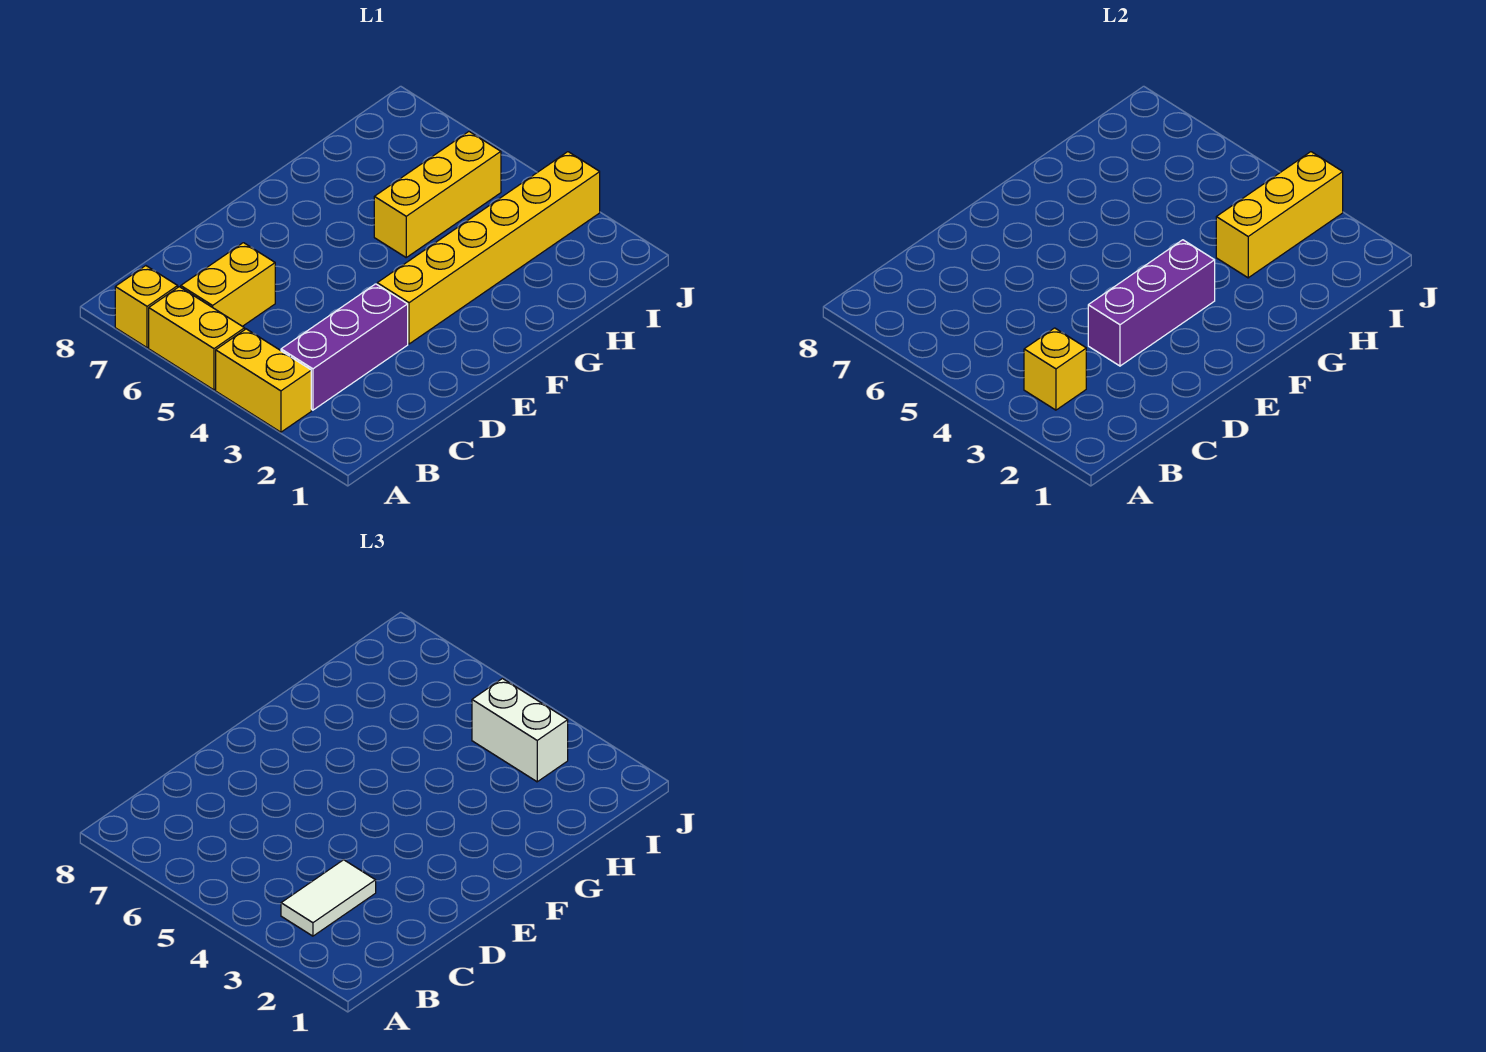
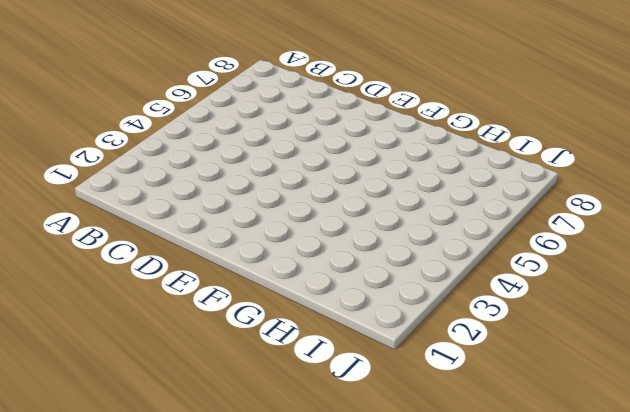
none -> yellow brick A3:A4 level 1
none -> yellow brick A5:A6 level 1
none -> yellow brick A7 level 1

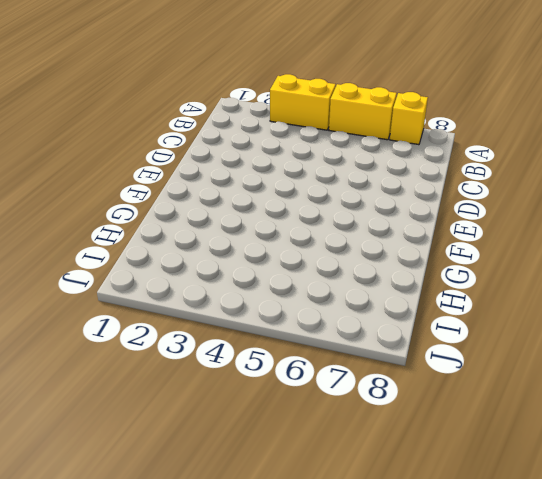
none -> purple brick B3:D3 level 1
none -> yellow brick B6:C6 level 1
none -> yellow brick E3:J3 level 1

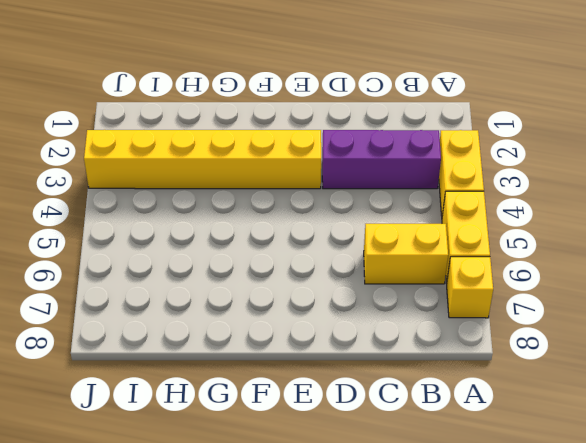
none -> yellow brick G5:I5 level 1
none -> yellow brick B3 level 2
none -> purple brick D3:F3 level 2

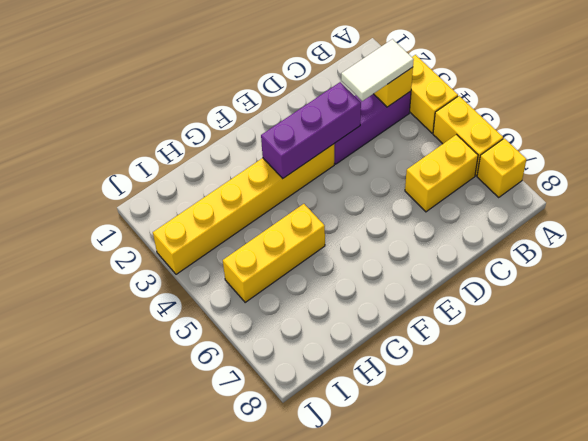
none -> yellow brick H3:J3 level 2
none -> white brick I3:I4 level 3

